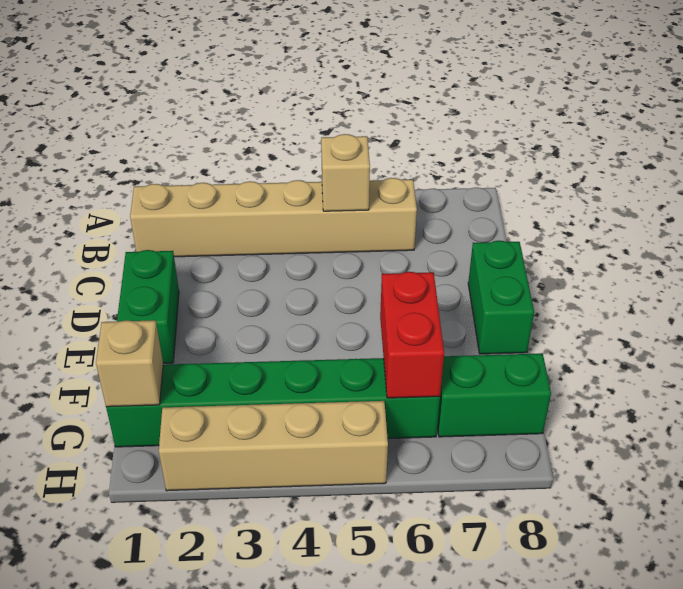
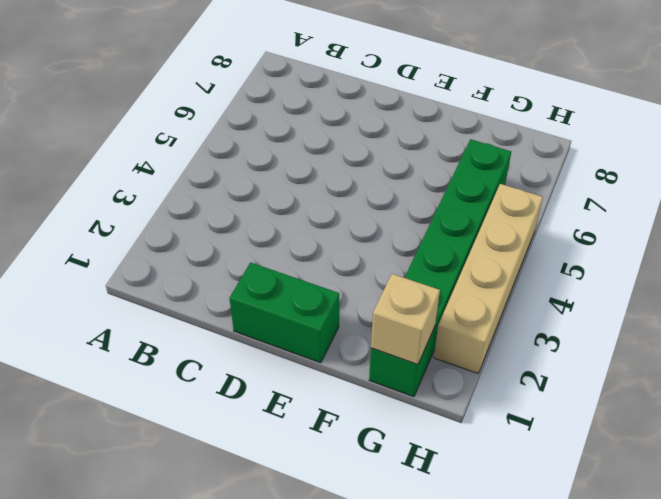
none -> tan brick B1:B6 level 1
none -> green brick D8:E8 level 1

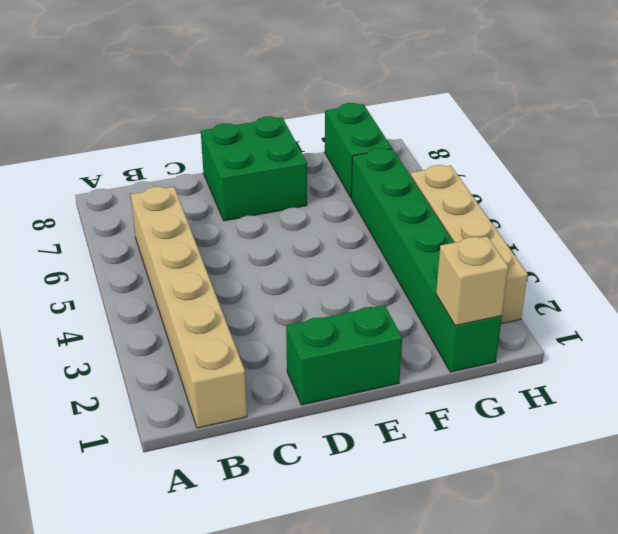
green brick D7:E8 level 1 -> green brick D8:E8 level 1
none -> tan brick B5 level 2
none -> red brick F6:G6 level 2

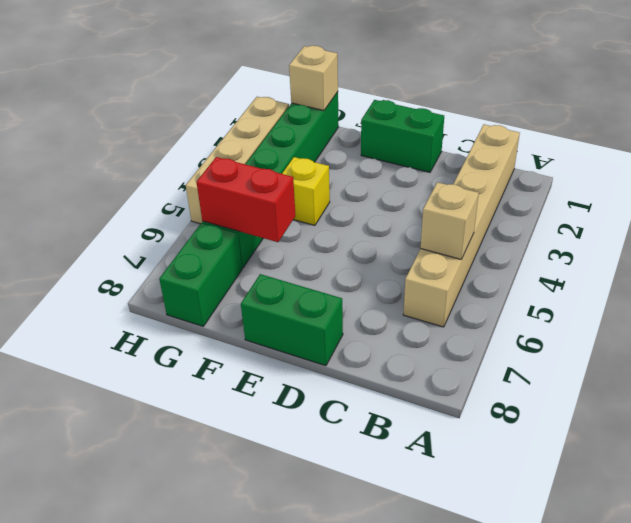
yellow brick F4 level 1 -> none

